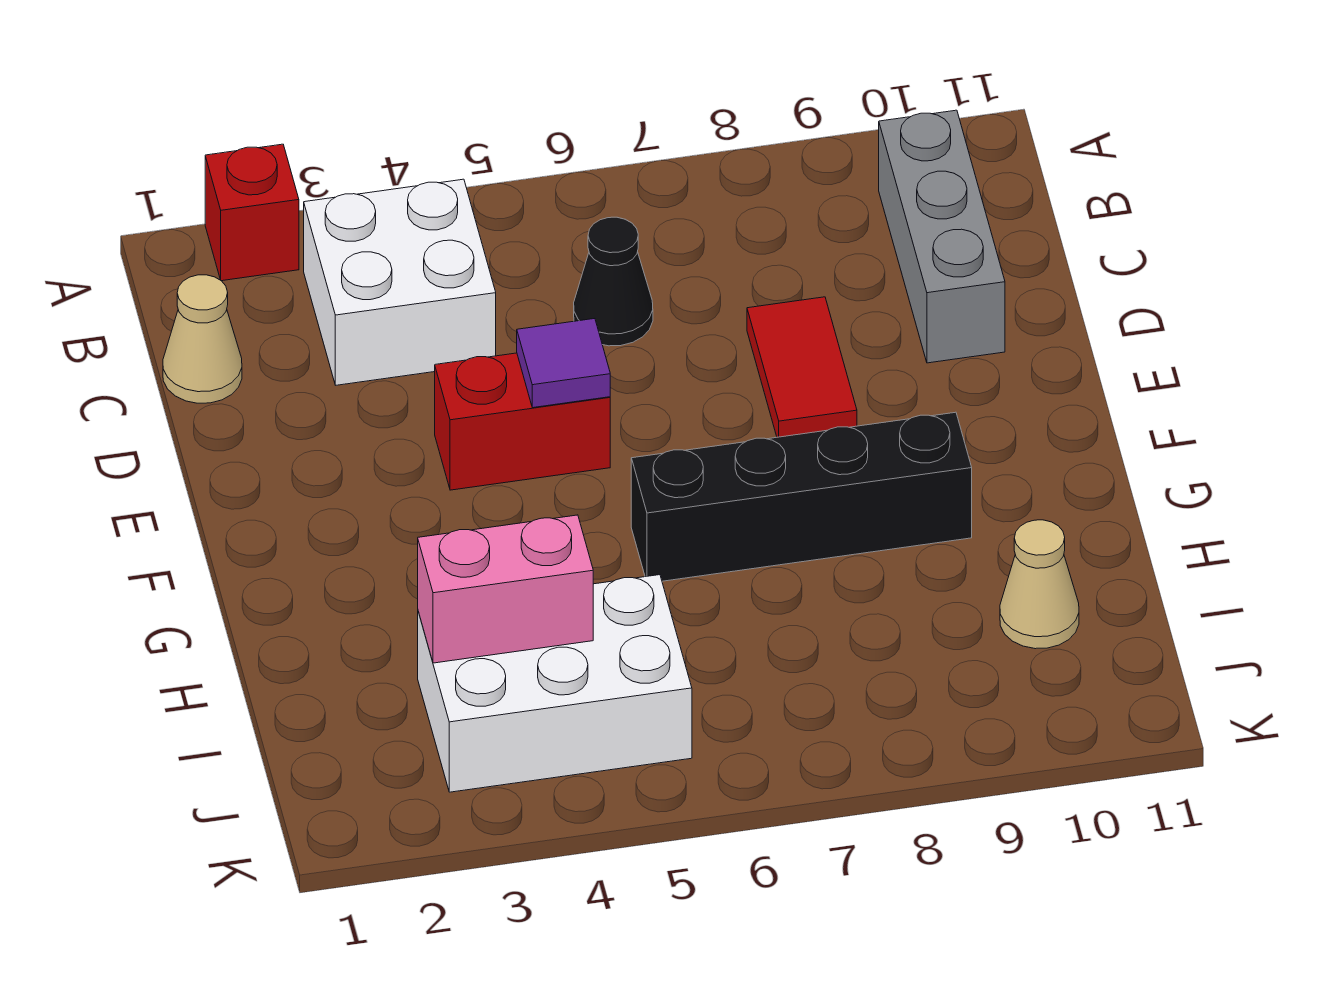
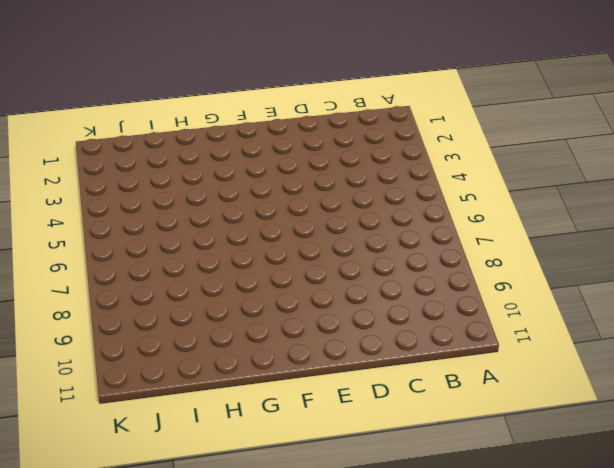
none -> red brick A2 level 1
none -> white brick B3:C4 level 1
none -> grey brick B10:D10 level 1

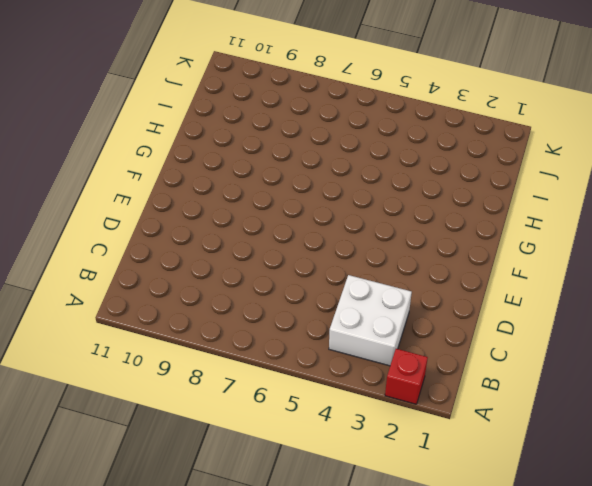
none -> grey brick B10:D10 level 1
none -> tan cone C1 level 1
none -> black cone C6 level 1

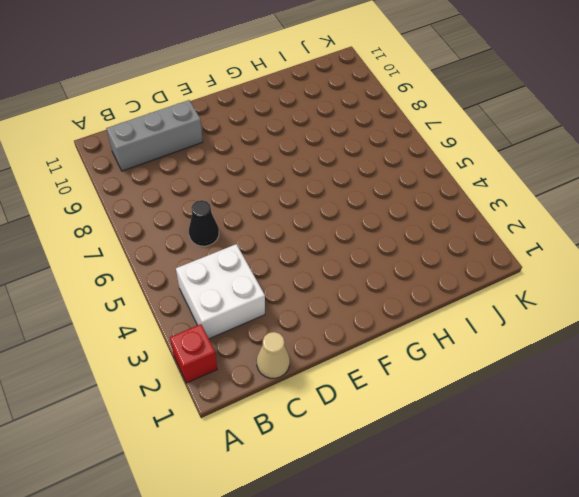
none -> red tile D8:E8 level 1
none -> red brick E4:E5 level 1
none -> black brick G6:G9 level 1

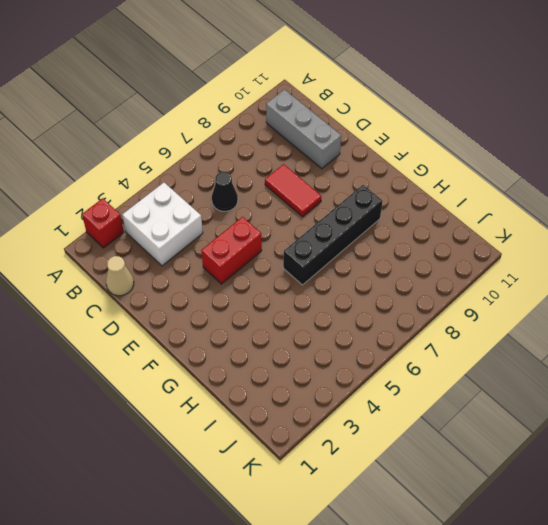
none -> white brick I3:J5 level 1
none -> tan cone I10 level 1
none -> purple tile E5 level 2

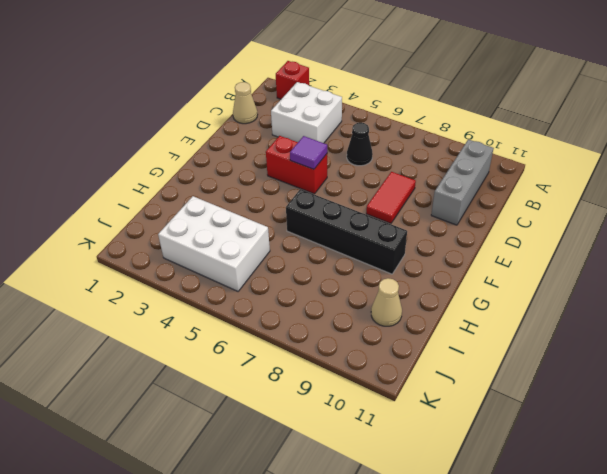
none -> pink brick I3:I4 level 2

